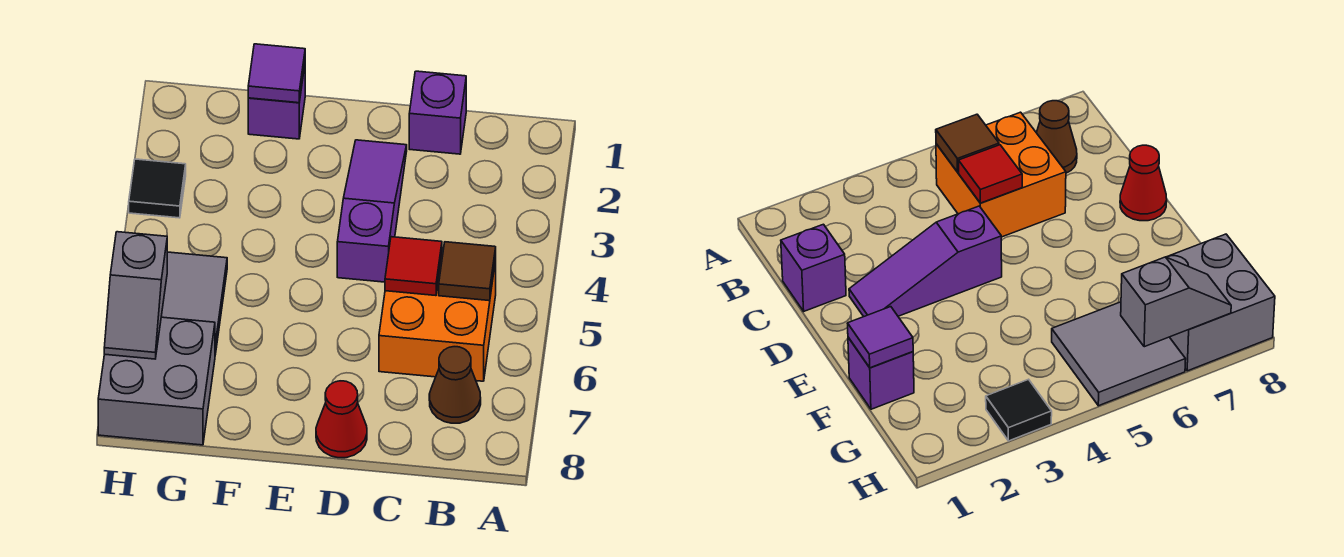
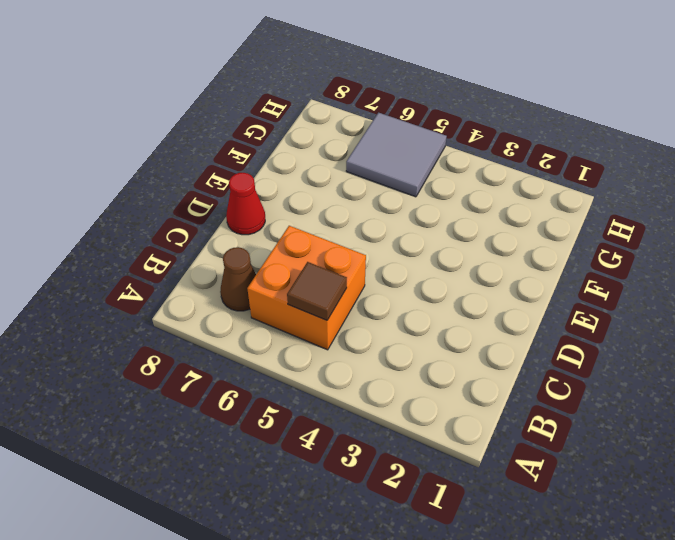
none -> purple brick C1 level 1
none -> purple slope D2:D4 level 1 top 4
none -> purple brick F1 level 1

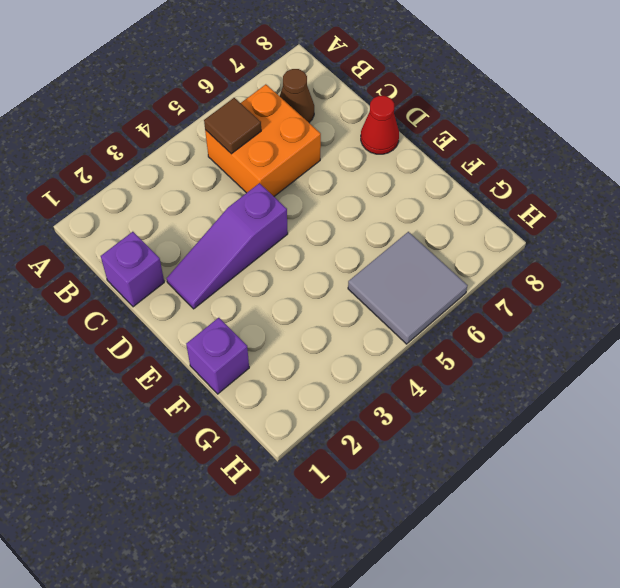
none -> grey brick G7:H8 level 1
none -> black tile H3 level 1
none -> red tile C5 level 2

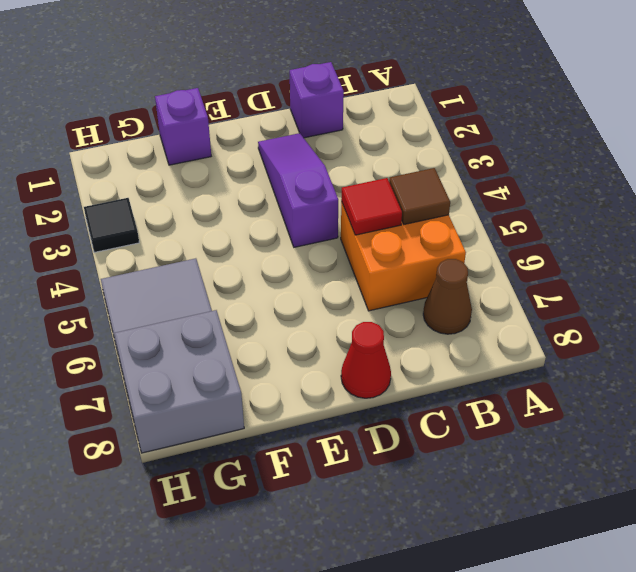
none -> purple tile F1 level 2
none -> grey slope H6:H7 level 2 top 6

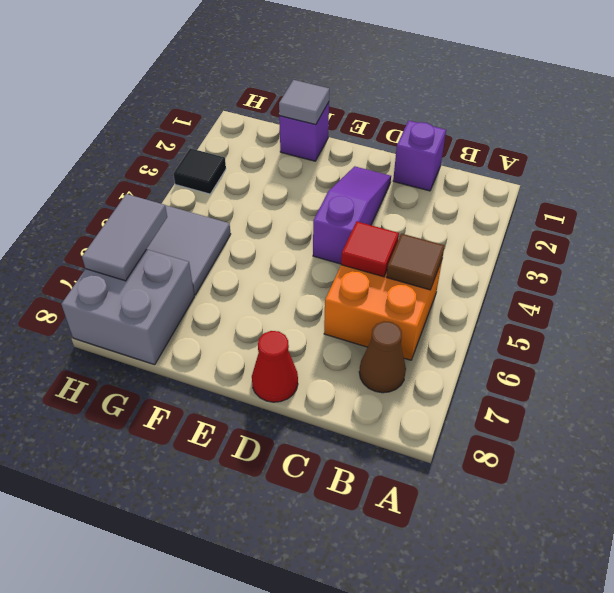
grey tile F1 level 2 -> purple tile F1 level 2
grey tile H6:H7 level 2 -> grey slope H6:H7 level 2 top 6

